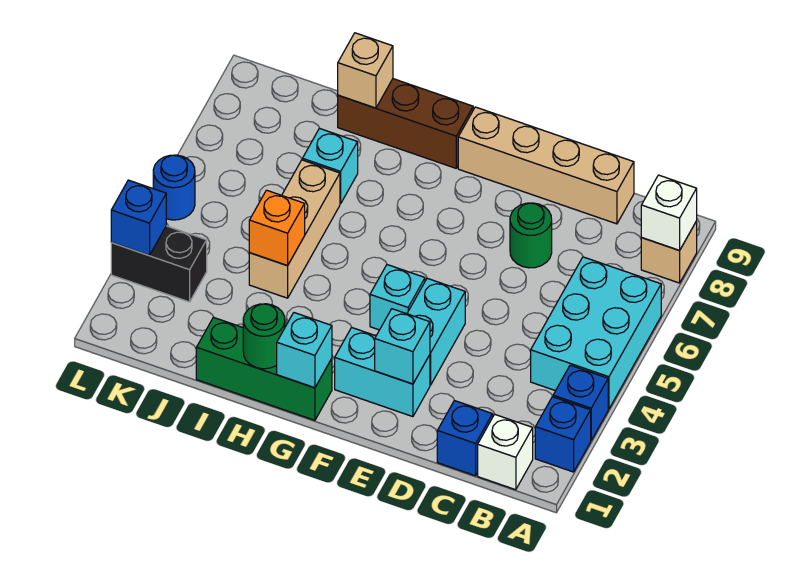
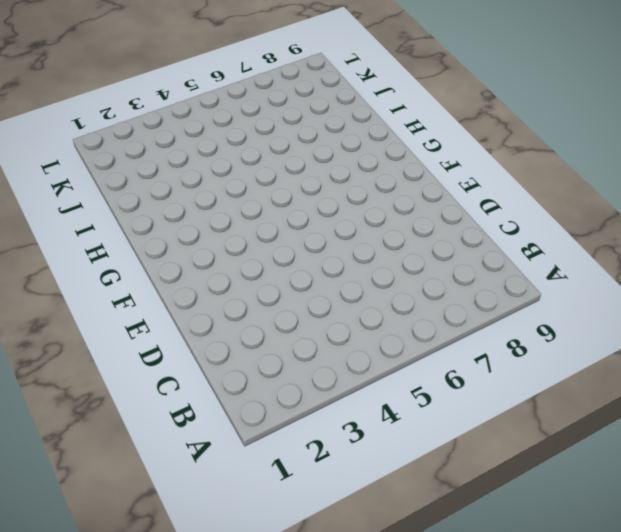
none -> blue brick A2 level 1
none -> blue brick A3 level 1
none -> cyan brick A4:B6 level 1

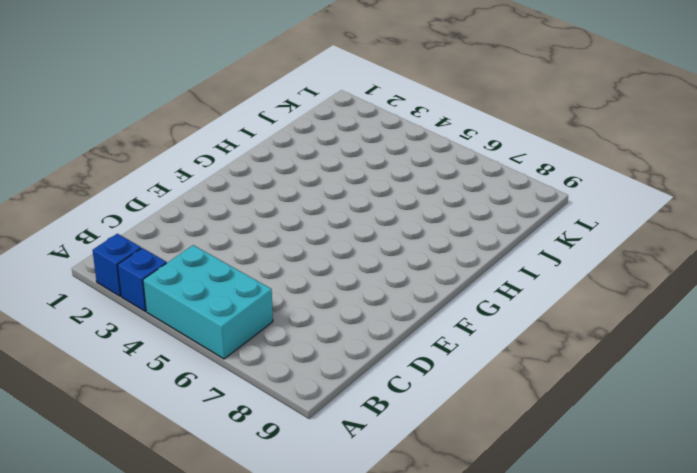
none -> tan brick A8 level 1
none -> white brick B1 level 1
none -> blue brick C1 level 1

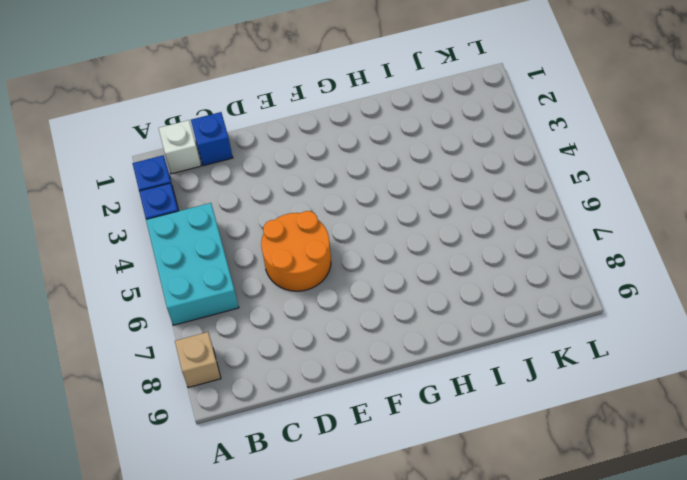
orange round brick D5:E6 level 1 -> none
none -> tan brick C9:F9 level 1
none -> green round brick D7 level 1
none -> cyan brick E2:F2 level 1

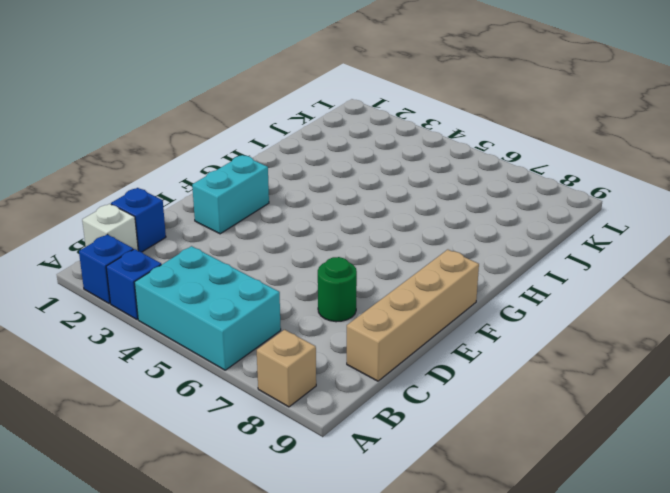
none -> cyan brick E3:E4 level 1
none -> cyan brick F4 level 1
none -> green brick G1:I1 level 1

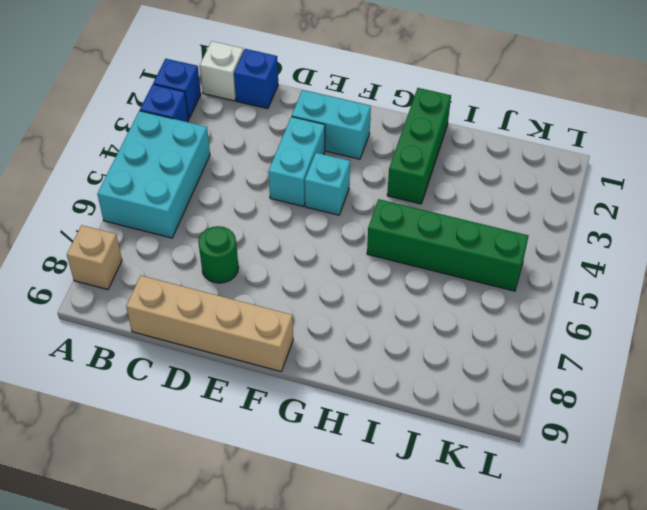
green brick H1:H3 level 1 -> green brick G1:I1 level 1
green brick H5:K5 level 1 -> tan brick I4:I6 level 1
none -> brown brick G9:I9 level 1
none -> cyan brick I7 level 1
none -> black brick K3:L3 level 1

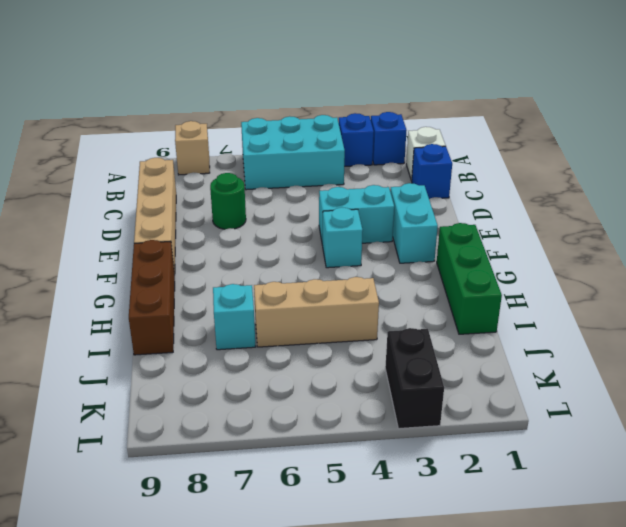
none -> blue round brick L5 level 1
none -> white brick A8 level 2
none -> cyan brick E2 level 2

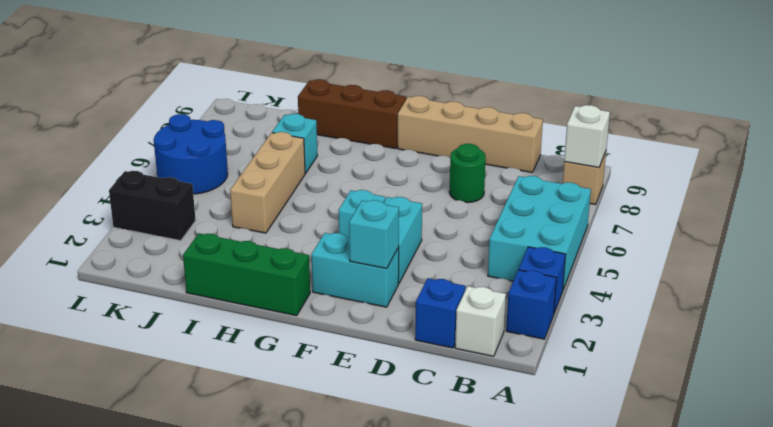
blue round brick K5:L6 level 1 -> blue round brick L5 level 1
none -> cyan brick G1 level 2
none -> green round brick H1 level 2
none -> orange brick I4 level 2

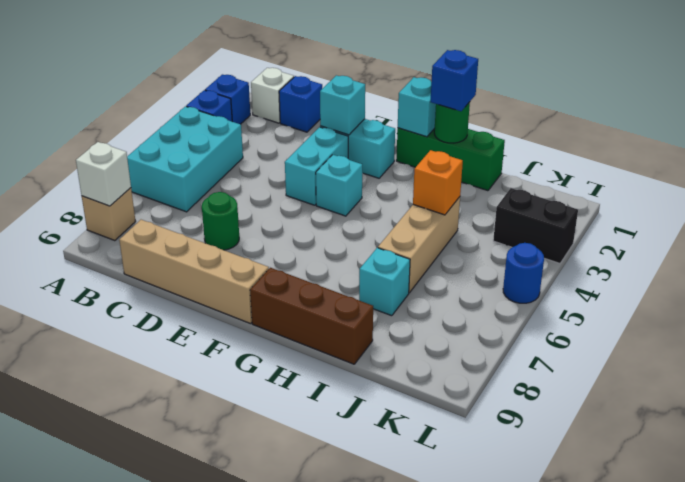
blue brick H1 level 3 -> blue brick L3 level 2
none -> tan brick I9 level 2

